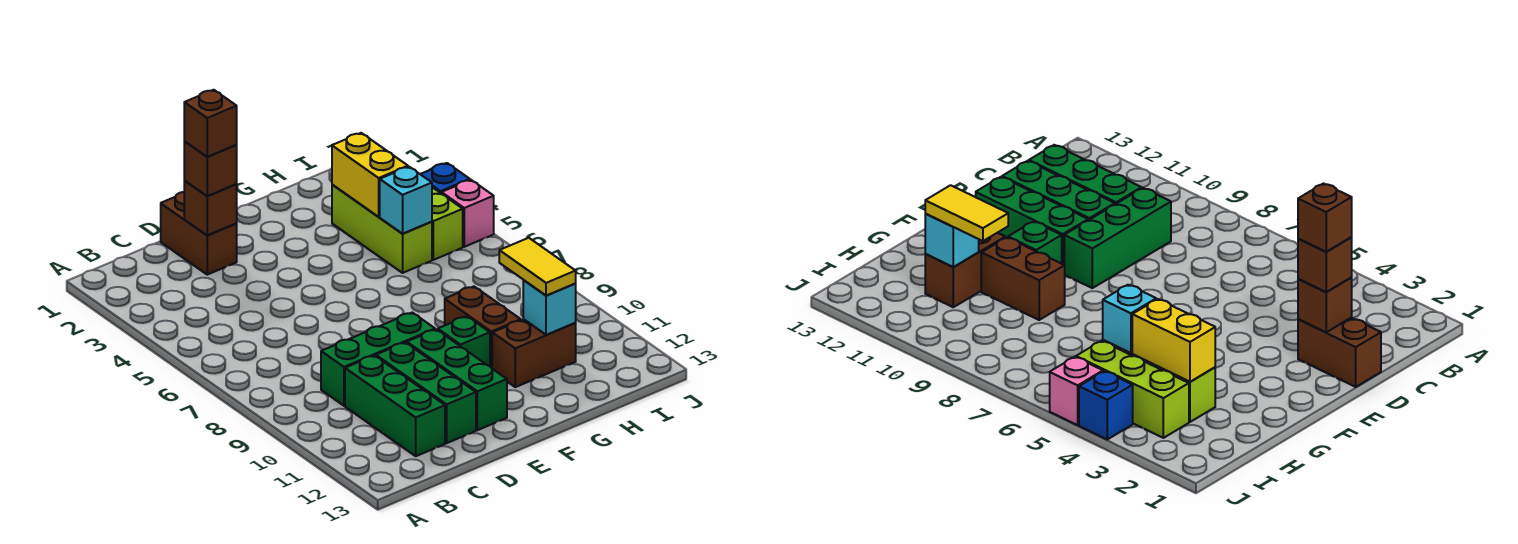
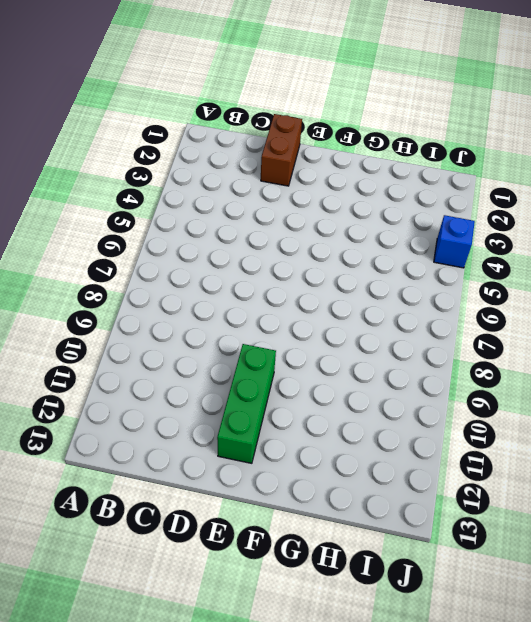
none -> green brick C9:E9 level 1
none -> green brick C10:C12 level 1
none -> green brick D10:D12 level 1

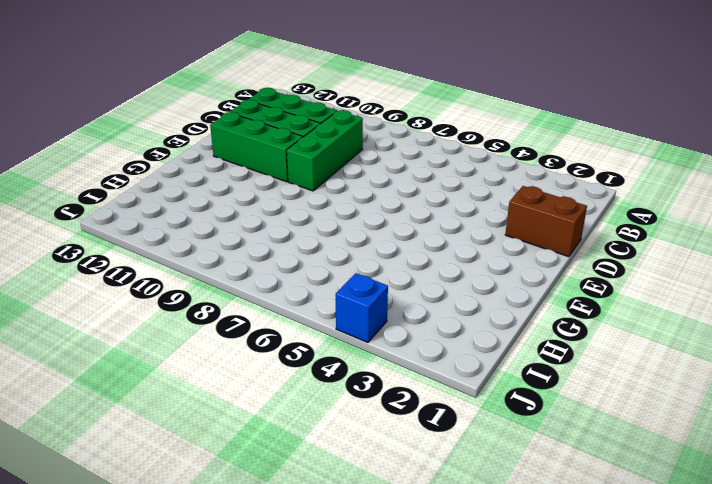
none -> green brick F10 level 1
none -> brown brick G9:G10 level 1
none -> brown brick G11:H11 level 1

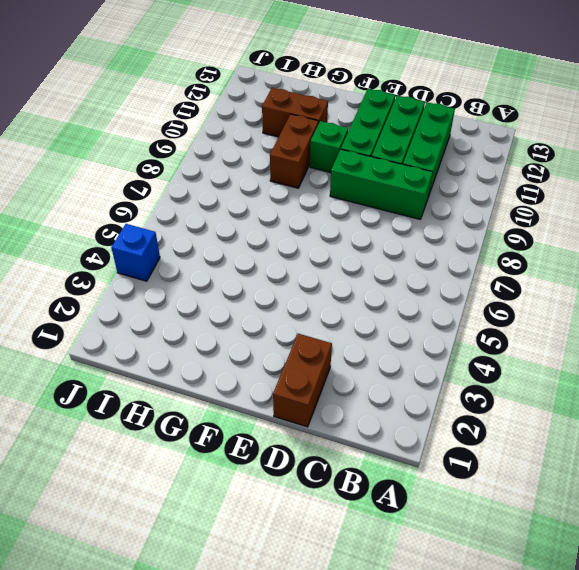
none -> lime brick H3:H5 level 1
none -> lime brick I3:I5 level 1
none -> pink brick J5 level 1

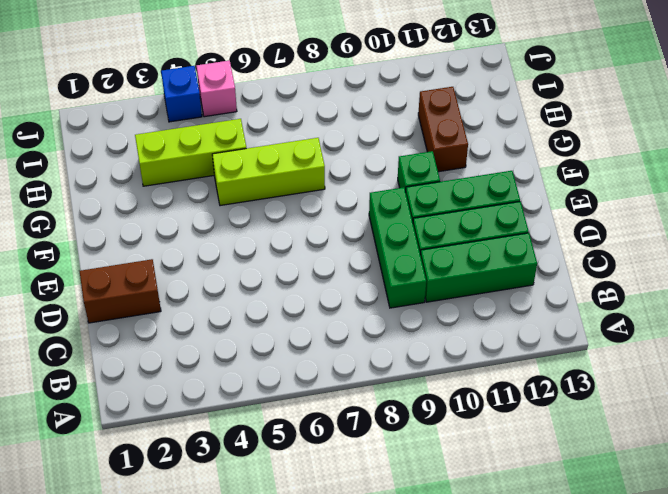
lime brick G5:G7 level 1 -> lime brick I3:I5 level 1
none -> brown brick G9:G10 level 1
none -> brown brick D2 level 2
none -> yellow brick H3:H4 level 2

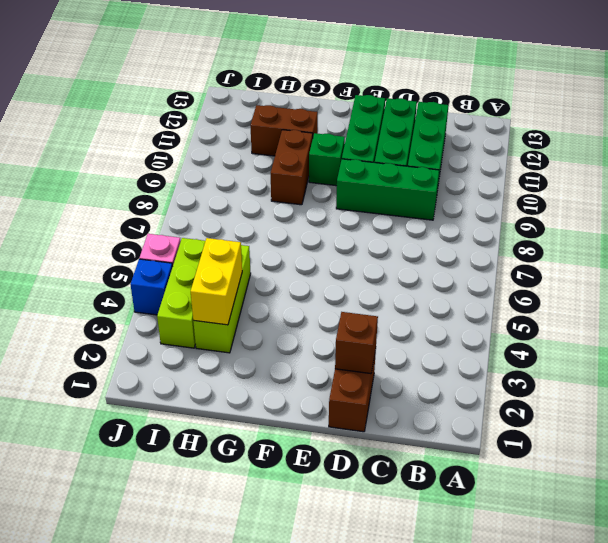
none -> cyan brick H5 level 2
none -> cyan brick H11 level 2
none -> brown brick D2 level 3

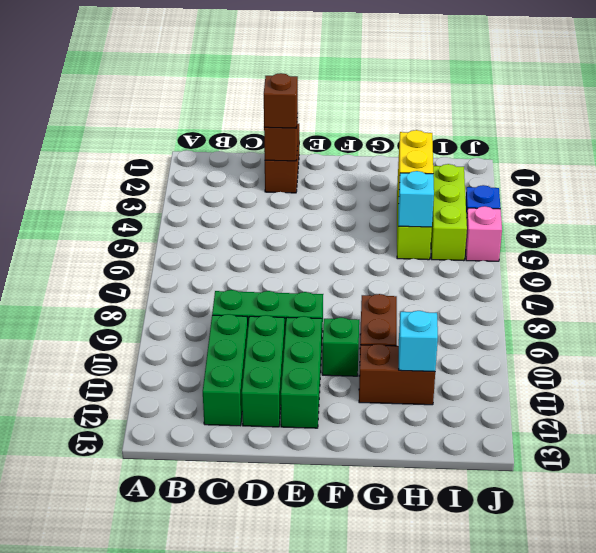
none -> yellow tile H10:H11 level 3
none -> brown brick D2 level 4

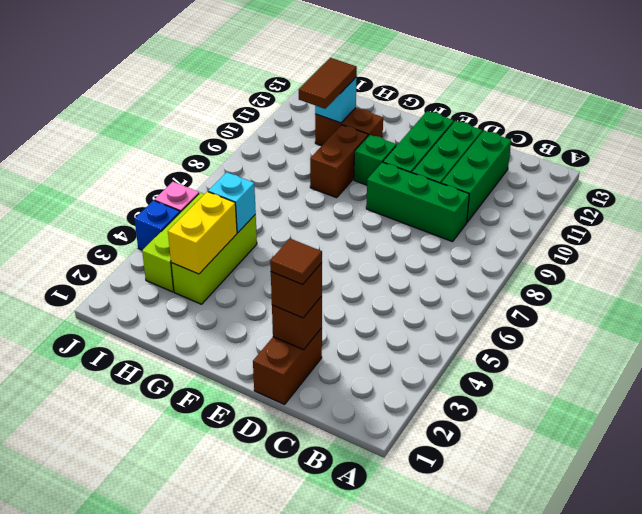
brown tile D2 level 4 -> brown brick D2 level 4
brown tile H10:H11 level 3 -> yellow tile H10:H11 level 3

